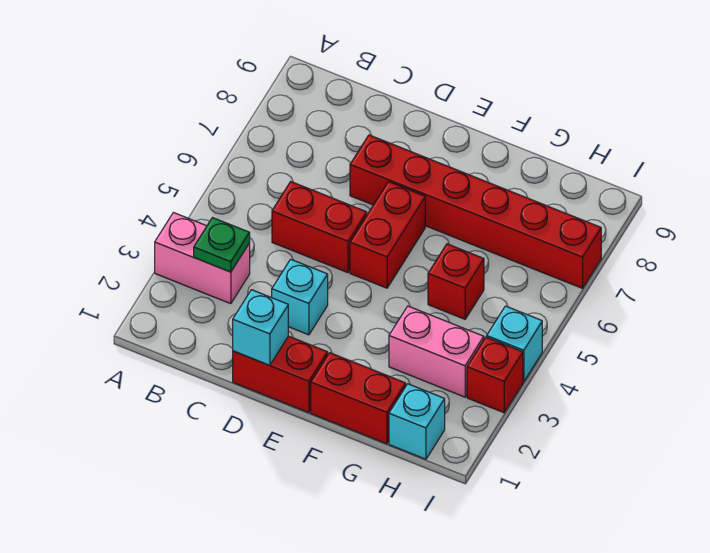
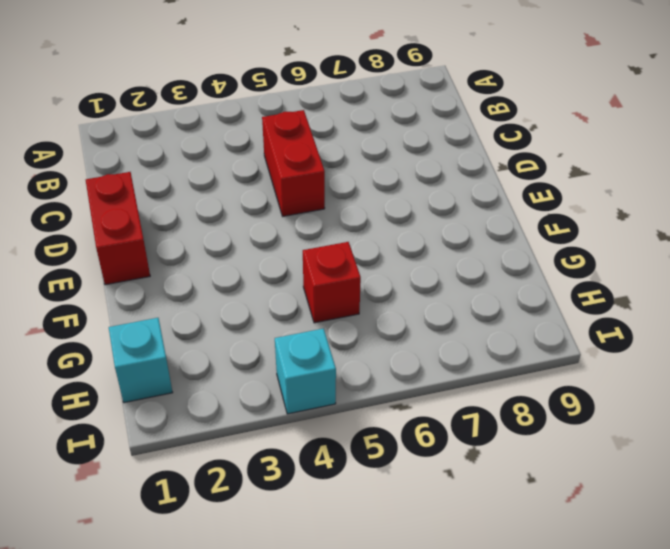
none -> pink brick A3:B3 level 1
none -> cyan brick D3 level 1
none -> red brick D7:I7 level 1

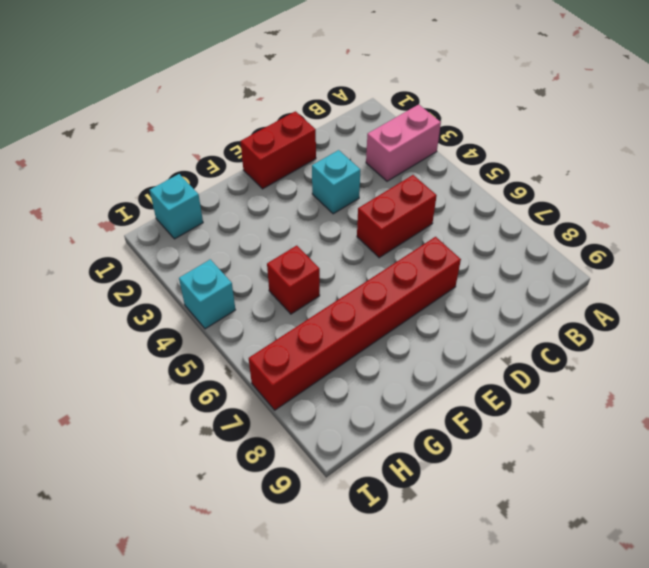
none -> red brick E5:E6 level 1
none -> red brick F1:G1 level 1
none -> pink brick G3:H3 level 1

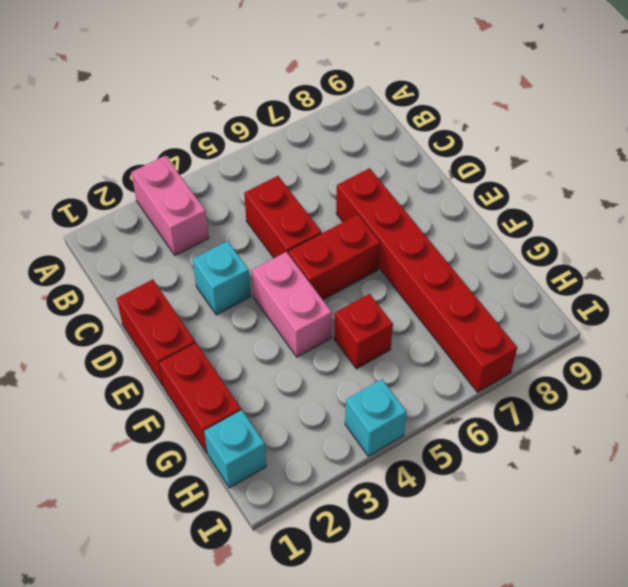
pink brick E4:F4 level 1 -> pink brick G3:H3 level 1
none -> red brick I3 level 1
none -> green plate B3 level 2
none -> cyan brick D1 level 2

